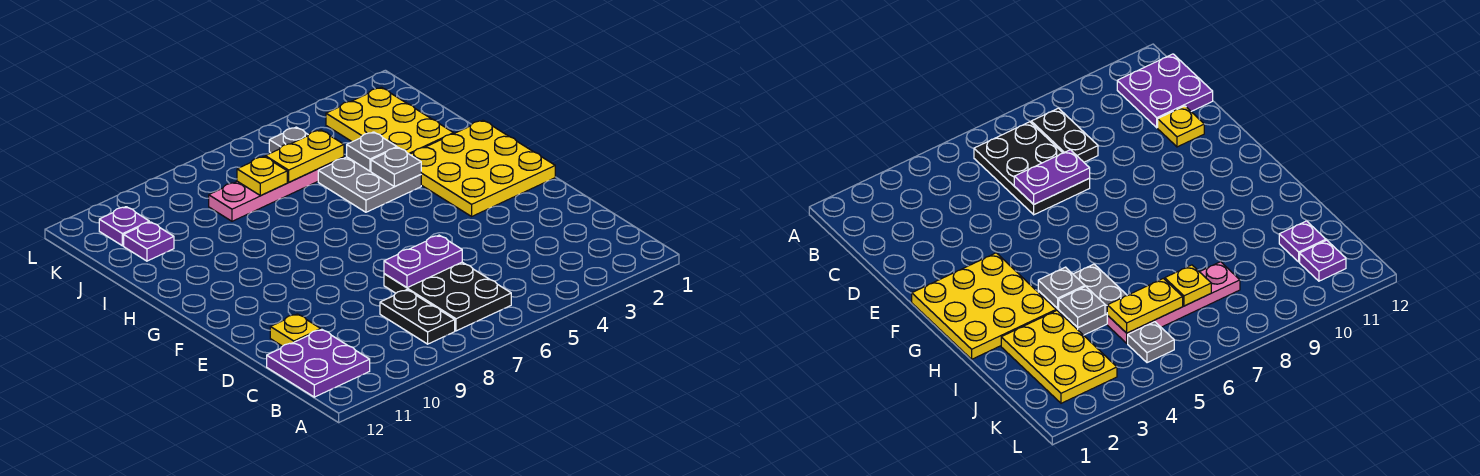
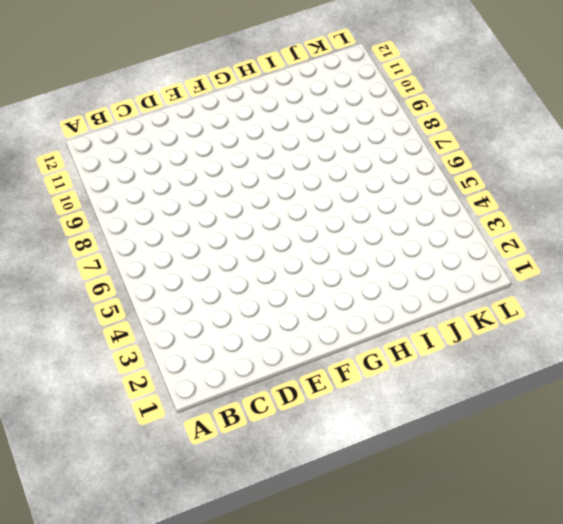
none -> black plate B6:D7 level 1
none -> black plate B8:C8 level 1
none -> purple plate B11:C12 level 1

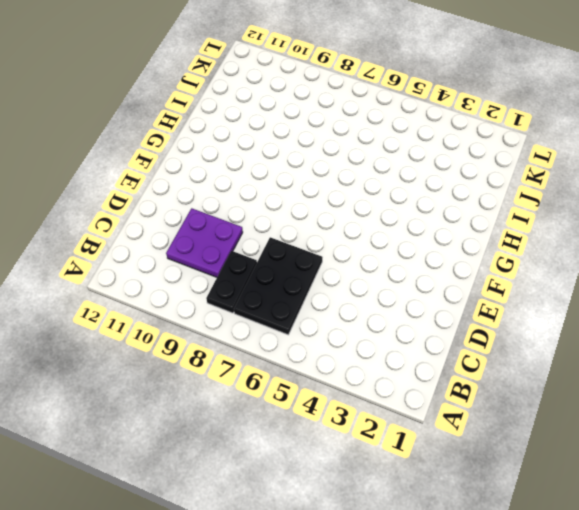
purple plate C9:D10 level 1 -> purple plate B11:C12 level 1
none -> yellow plate D11 level 1
none -> yellow plate F1:H3 level 1
none -> grey plate H4:I5 level 1

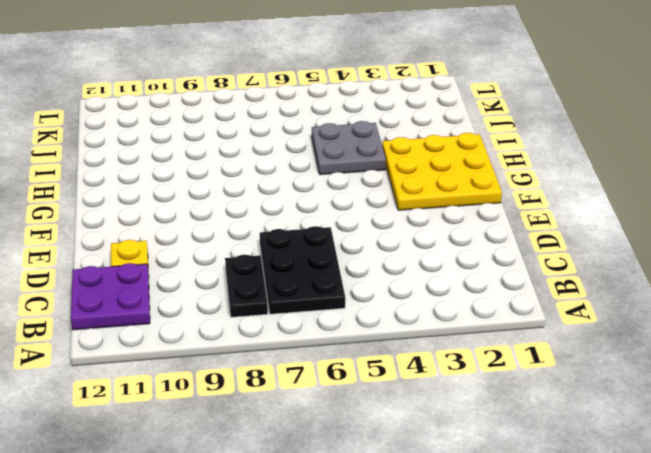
none -> yellow plate I2:K3 level 1
none -> pink plate J5:J8 level 1
none -> purple plate J11 level 1

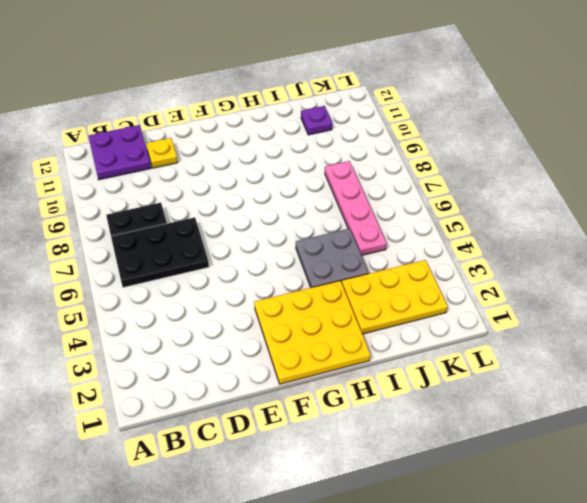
none -> grey plate K5 level 1
none -> purple plate K11 level 1
none -> purple plate D6:D7 level 2

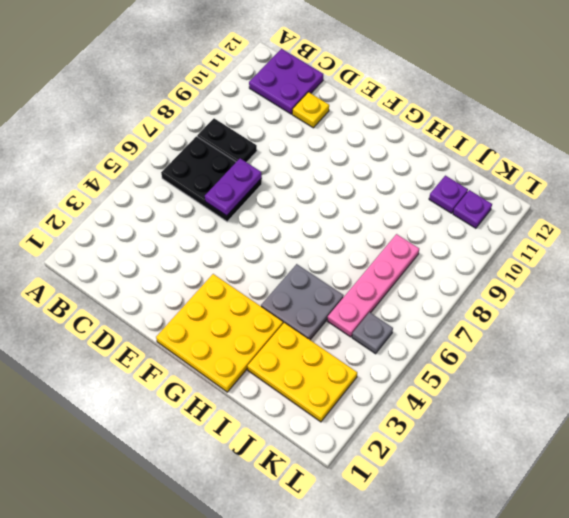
none -> grey plate H4 level 2
none -> grey plate I4 level 2
none -> yellow plate J5:J6 level 2

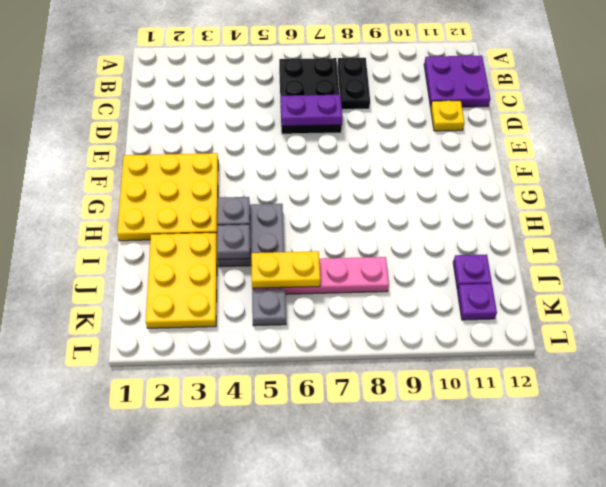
none -> yellow plate J7 level 2

